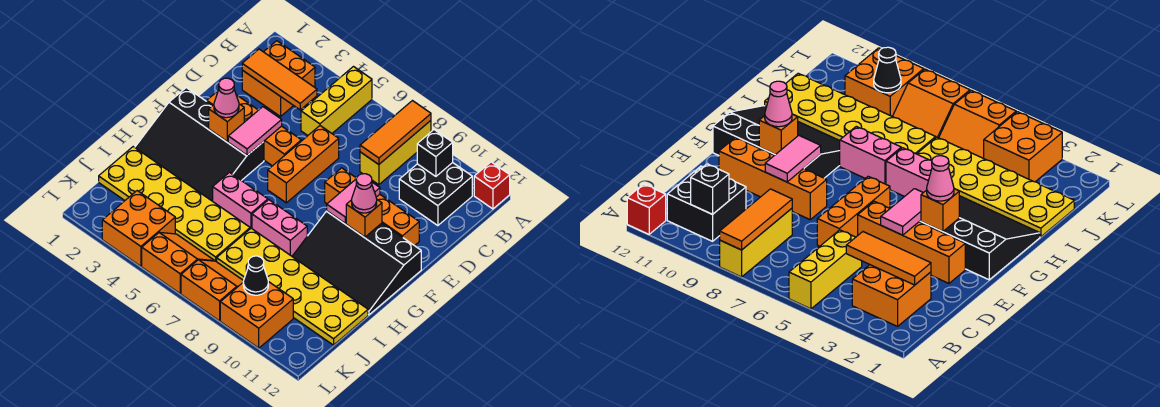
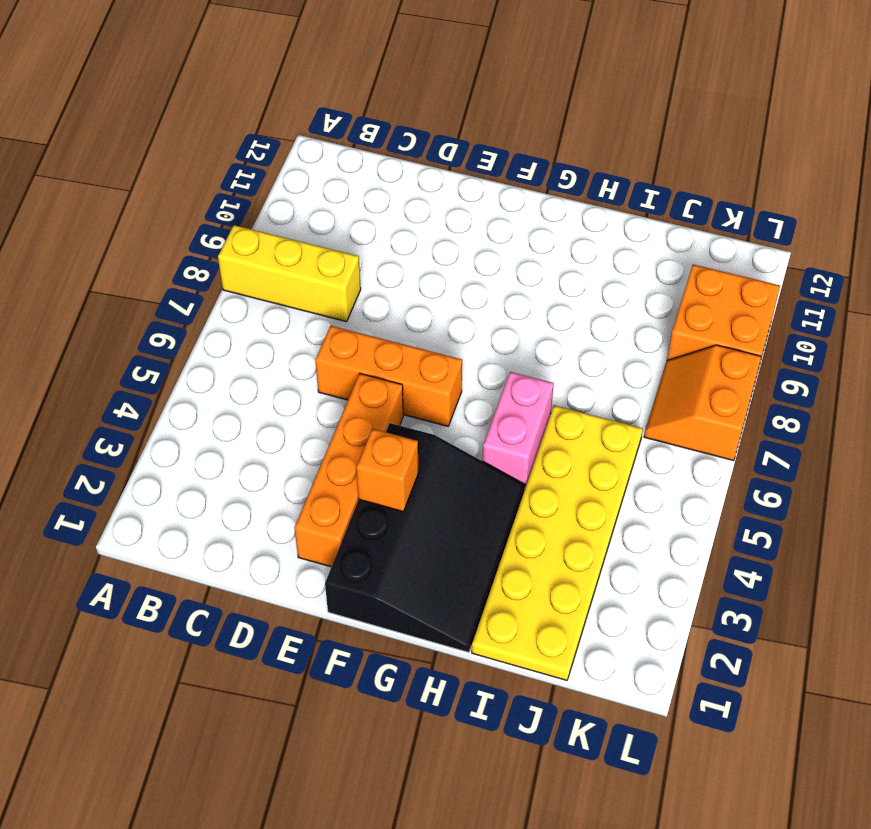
none -> yellow brick A5:C5 level 1
none -> red brick A12 level 1
none -> orange brick B2:C3 level 1

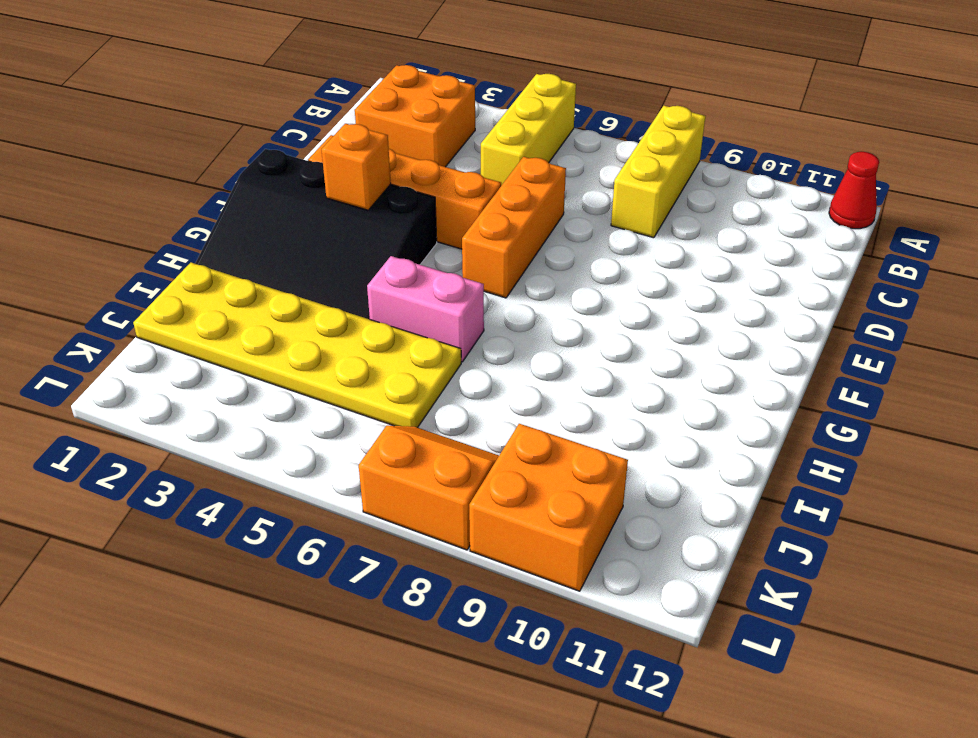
red cone A12 level 1 -> red brick A12 level 1
none -> black brick B10:C11 level 1
none -> orange brick E8:E11 level 1
none -> black slope F9:H12 level 1 top F

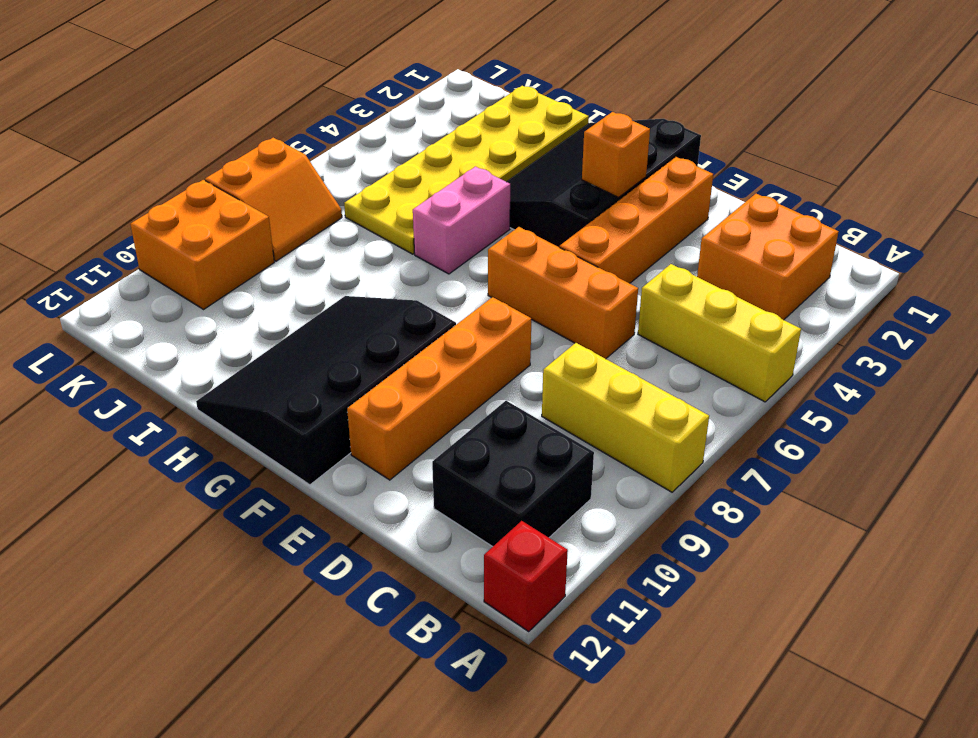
none -> pink brick H7:H8 level 1
none -> yellow plate I7:J12 level 1
none -> orange brick K3:L4 level 1

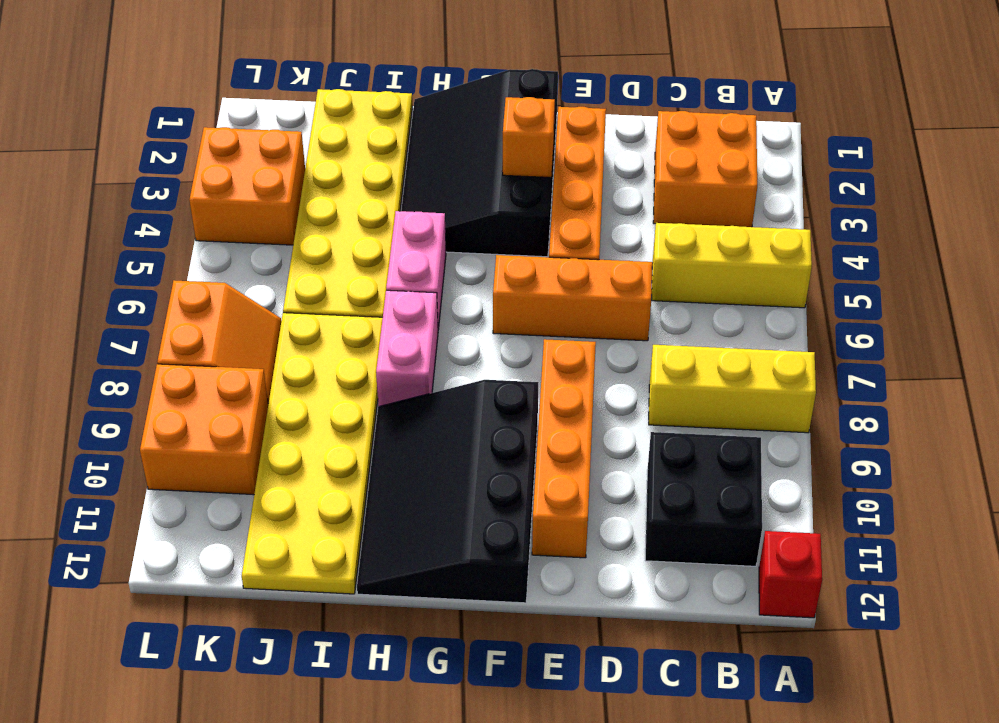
none -> orange slope K5:L6 level 1 top L
none -> orange tile A8:C8 level 2
none -> black brick B10 level 2

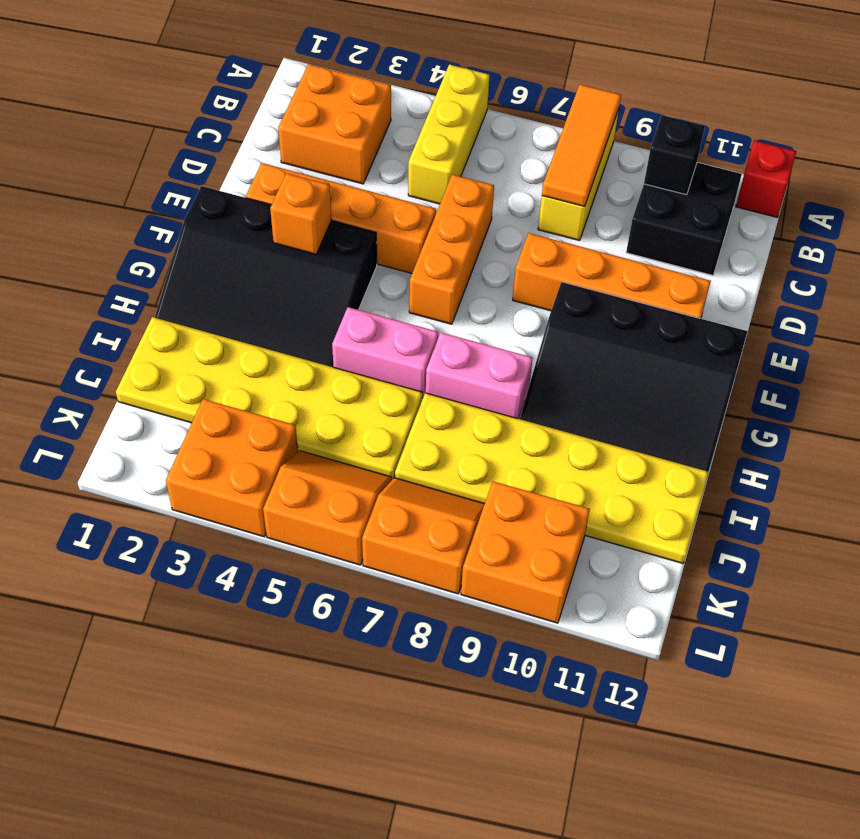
none -> orange tile C2:C4 level 2
none -> pink tile E4:F4 level 2
none -> pink tile E9:F9 level 2

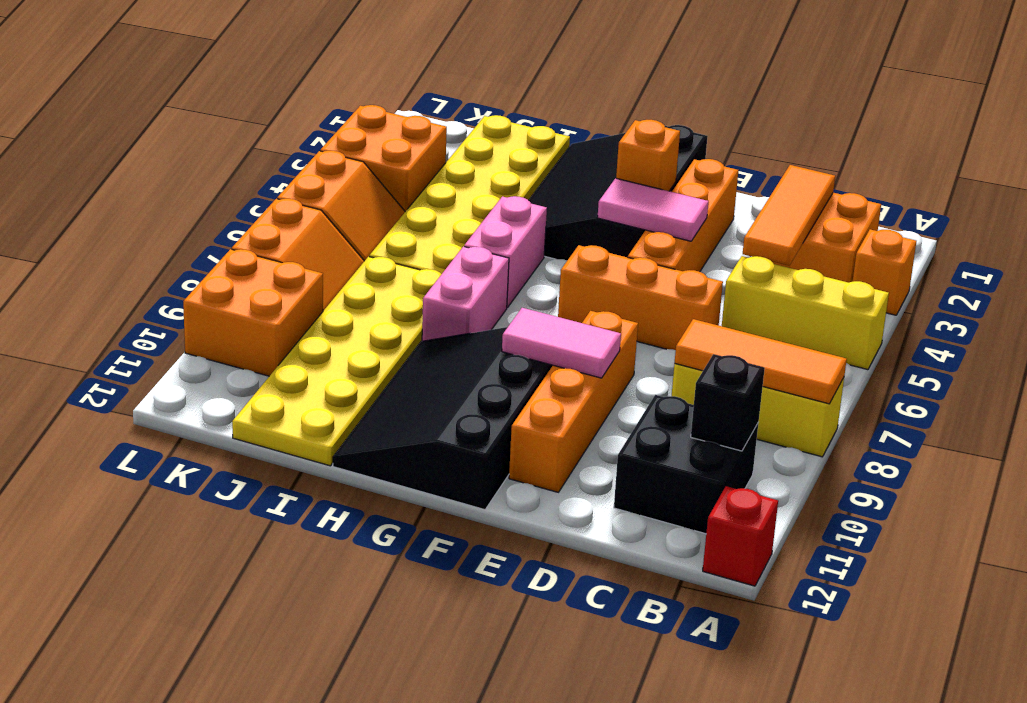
orange brick A3 level 1 -> orange brick F10 level 2
none -> black cone K9 level 2
none -> pink cone F3 level 3
none -> pink cone F10 level 3

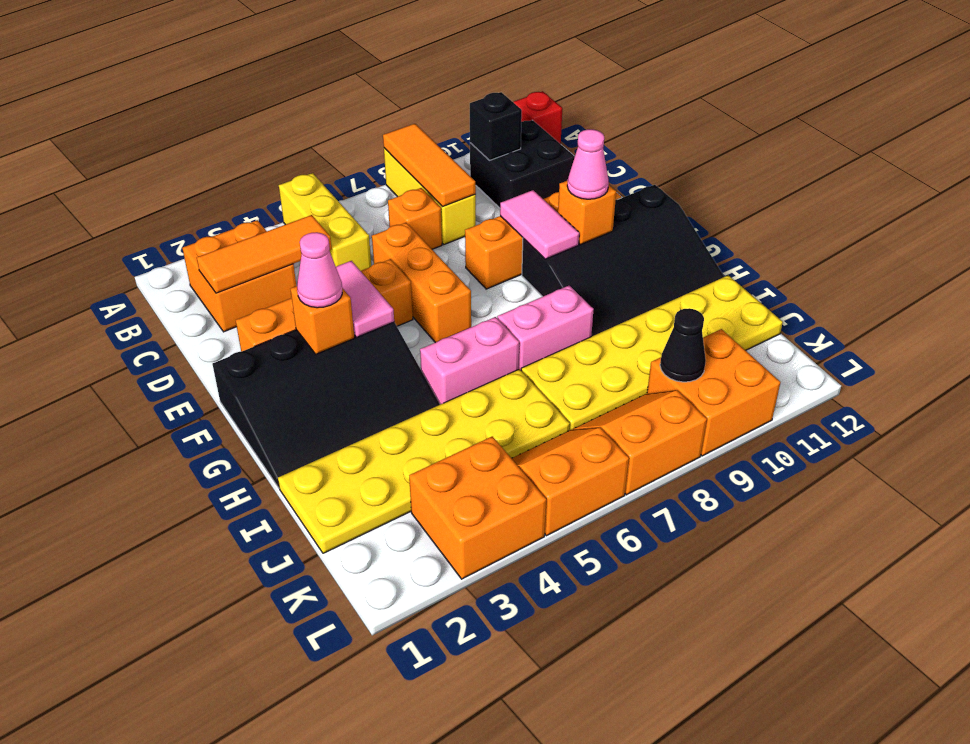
orange brick C7 level 1 -> none

